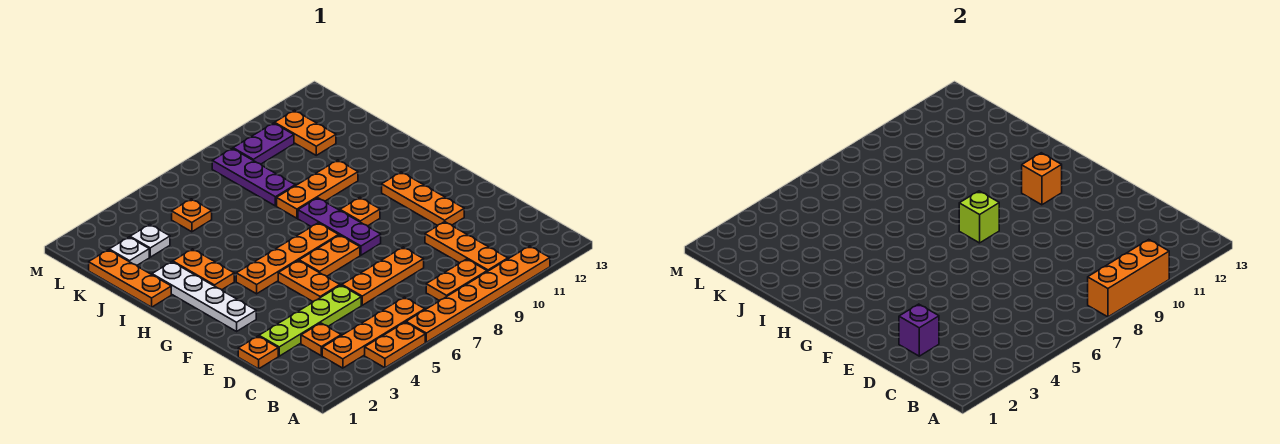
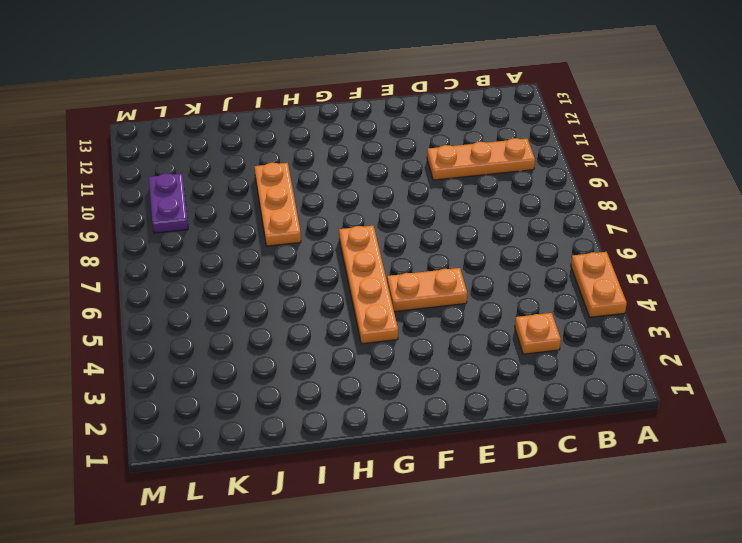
none -> orange plate A6:A11 level 1
none -> orange plate B3:B6 level 1
none -> orange plate B8:B9 level 1

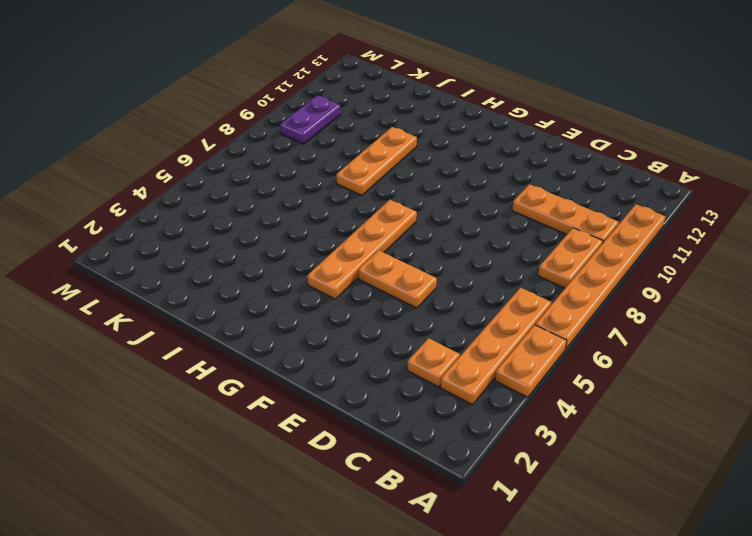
none -> orange plate D1 level 1
none -> lime plate D2:D5 level 1
none -> orange plate D6:D8 level 1

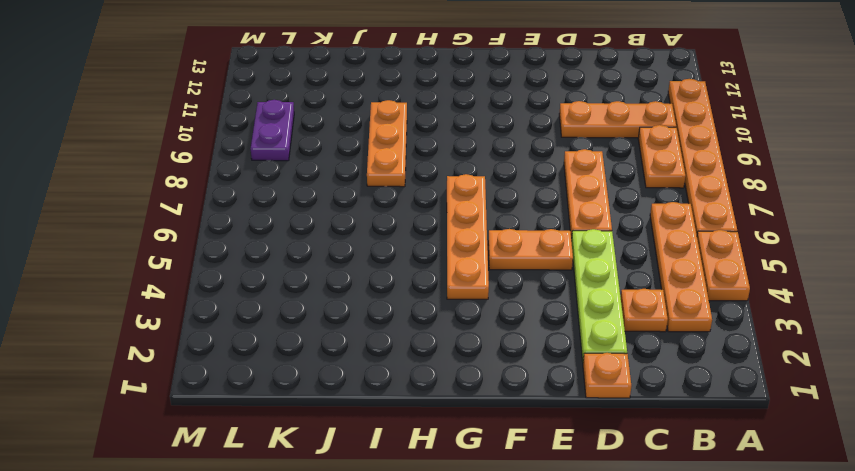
none -> orange plate E11:G11 level 1
none -> white plate F2:I2 level 1
none -> orange plate F6:F7 level 1

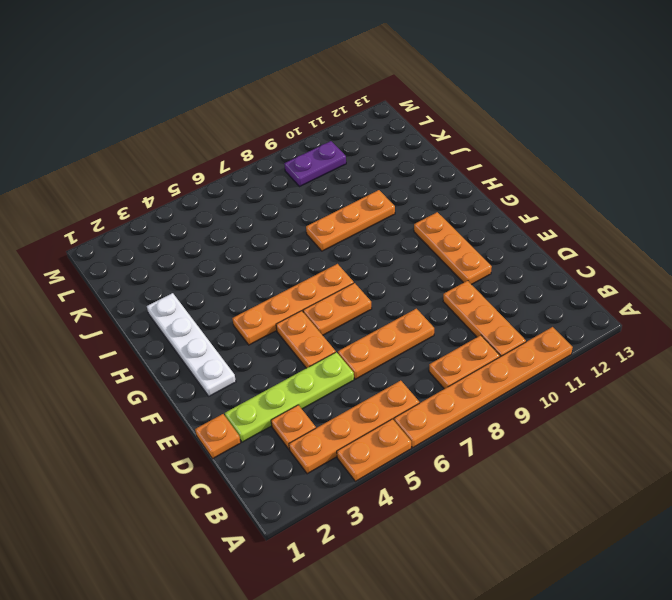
none -> purple plate F8:H8 level 1
none -> orange plate G9 level 1
none -> orange plate H3:I3 level 1

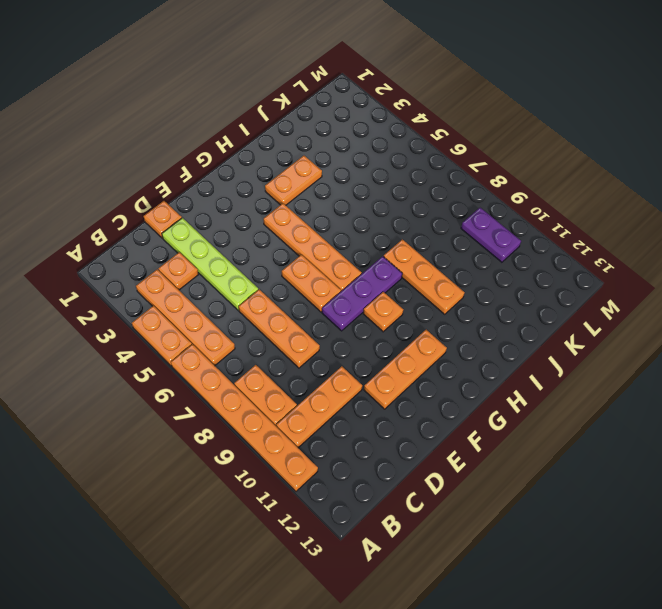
none -> orange plate E5:F5 level 1
none -> white plate F2:I2 level 1
none -> orange plate I1:K1 level 1

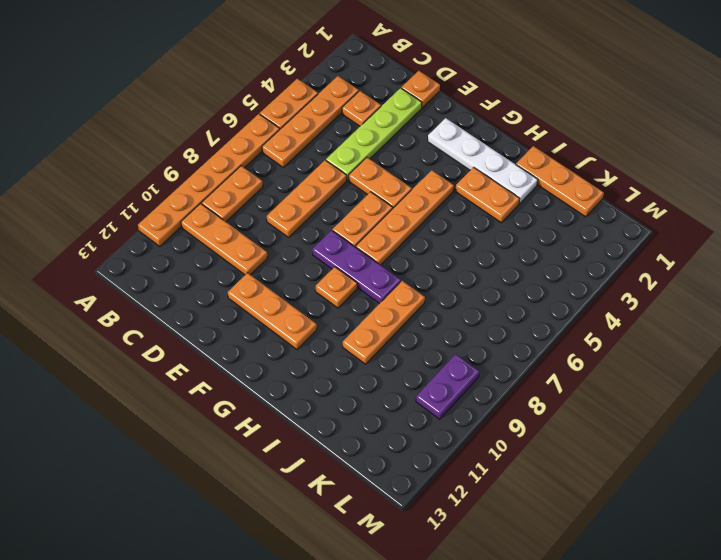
none -> purple plate J8:L8 level 1
none -> white plate K2 level 1
none -> white plate K3 level 1

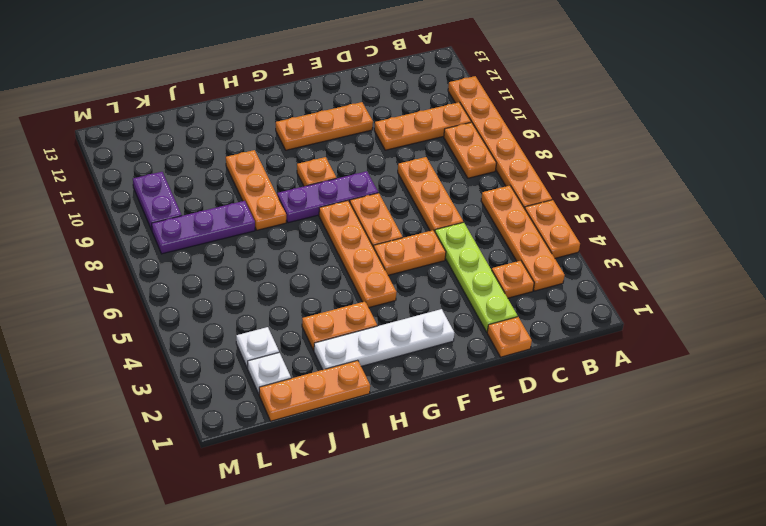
none -> orange plate K5 level 1
none -> orange plate K11:L11 level 1
none -> orange brick A8:A10 level 2

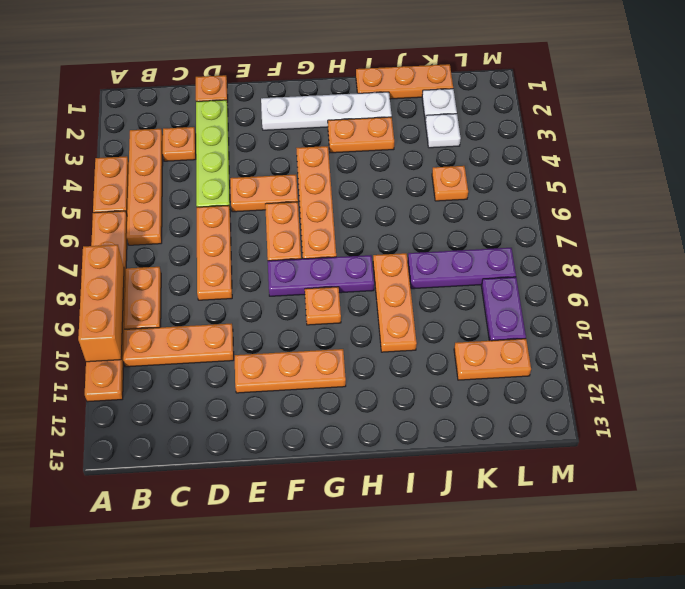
none -> purple brick D2 level 2
none -> lime brick G8 level 2
none -> orange brick G11 level 2

